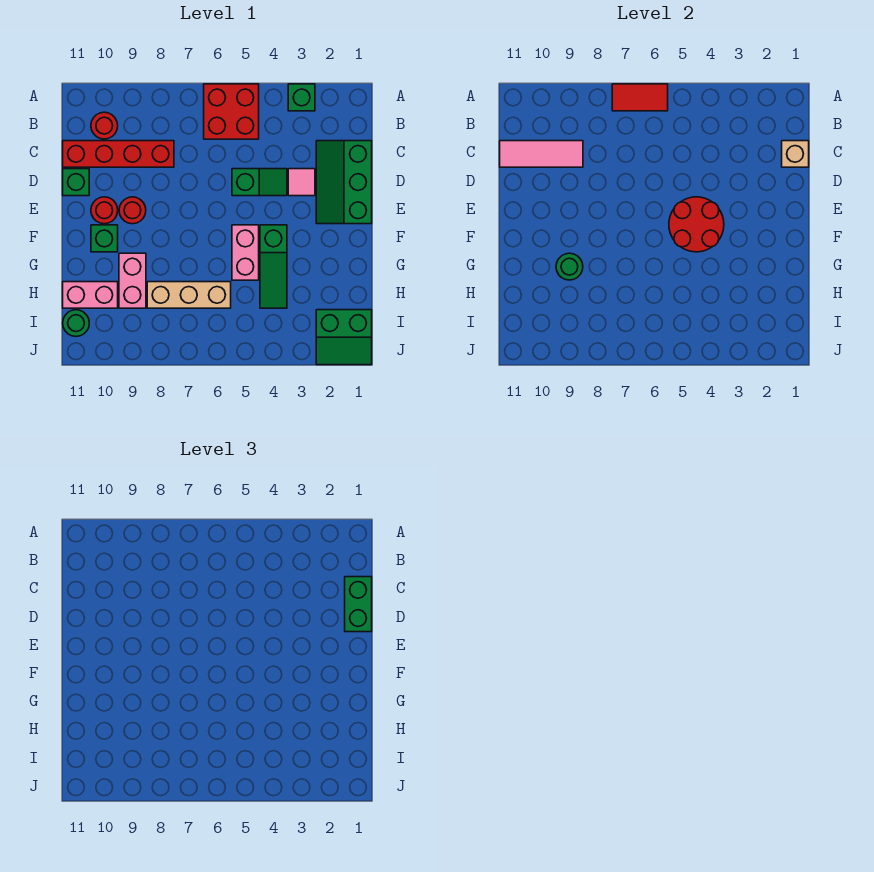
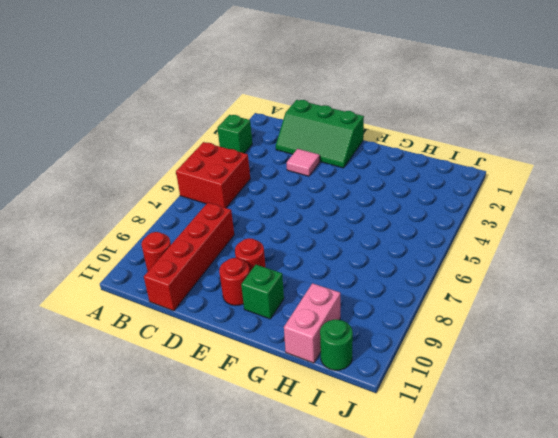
none -> green slope D4:D5 level 1 top 5
none -> green brick D11 level 1
none -> green slope F4:H4 level 1 top F

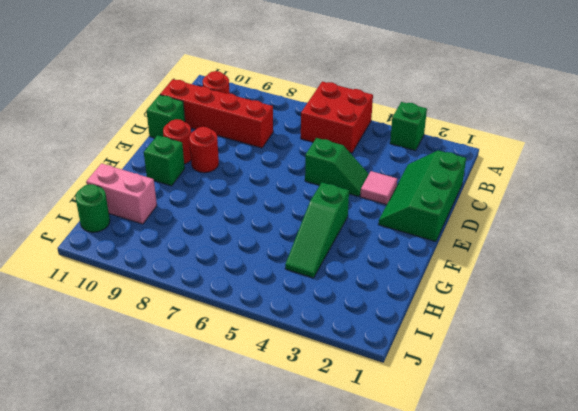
none -> pink brick F5:G5 level 1
none -> pink brick G9:H9 level 1
none -> tan brick H6:H8 level 1

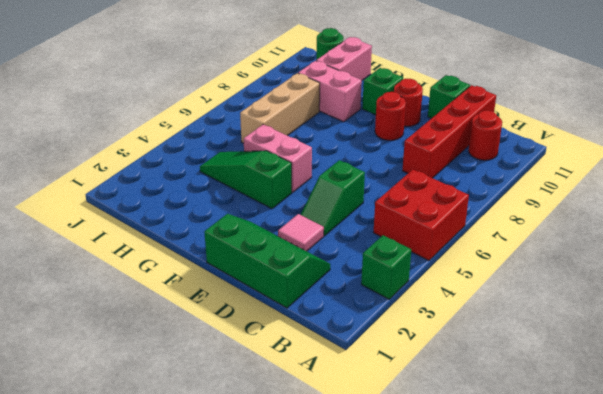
none -> green slope I1:J2 level 1 top I
none -> red tile A6:A7 level 2
none -> tan brick C1 level 2

